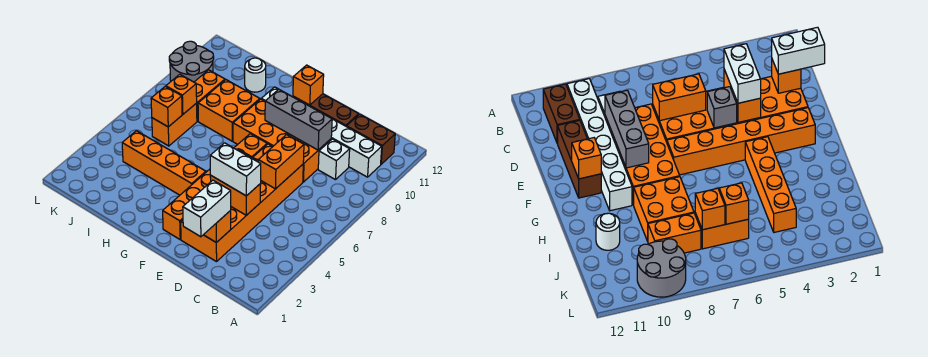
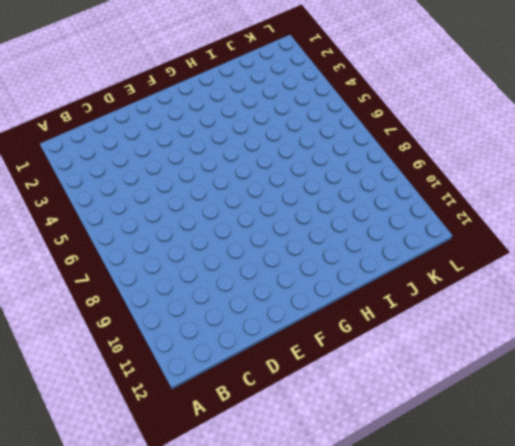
none -> white brick B10:G10 level 1
none -> brown brick B11:C11 level 1
none -> white brick C9 level 1

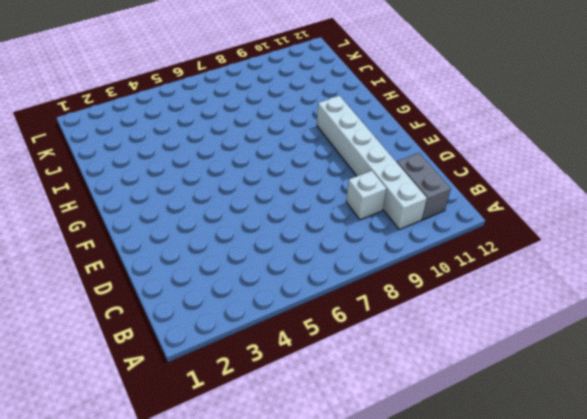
grey brick B11:C11 level 1 -> brown brick B11:C11 level 1
none -> orange brick D2:E7 level 1
none -> orange brick D8:G9 level 1
none -> brown brick D11:F11 level 1

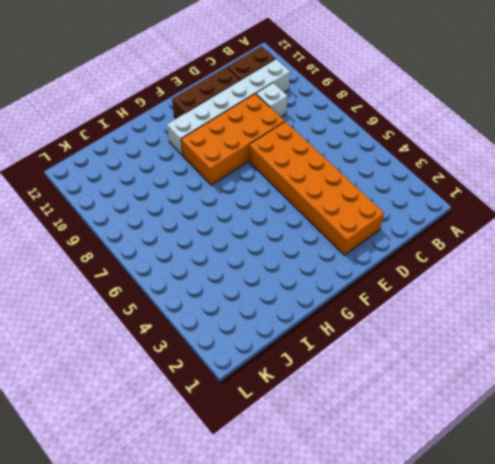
none -> orange brick F2:F7 level 1
none -> orange brick G4:J4 level 1
none -> orange brick H8:I9 level 1

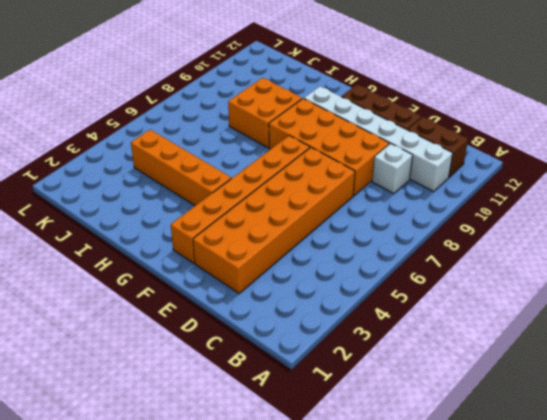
none -> white round brick I11 level 1
none -> orange brick J6:J7 level 1
none -> orange brick J8:J9 level 1

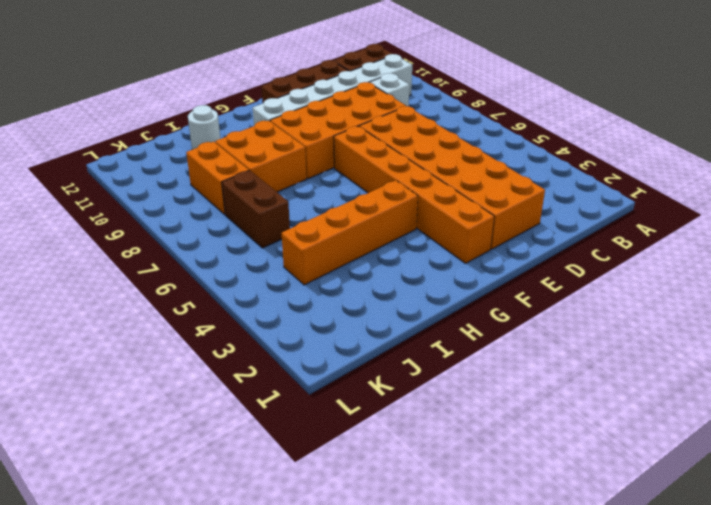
brown brick J6:J7 level 1 -> orange brick J6:J7 level 1
none -> grey round brick K9:L10 level 1
none -> orange brick D2 level 2
none -> orange brick D4:E4 level 2

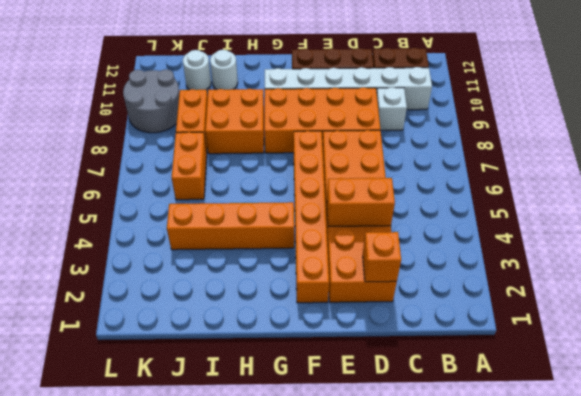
white round brick J11 level 1 -> none
none -> orange brick D6:D7 level 2
none -> grey brick D9:F9 level 2
none -> grey brick E5 level 2

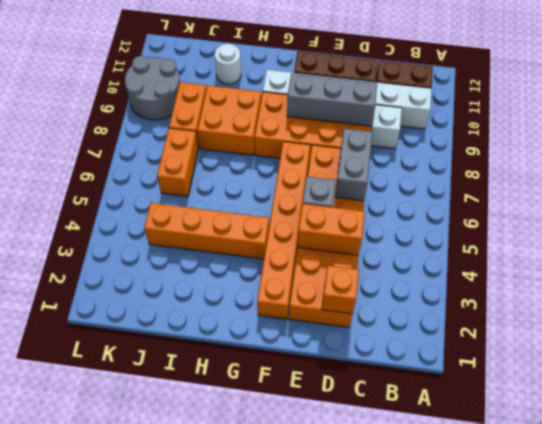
grey brick D6:D7 level 2 -> orange brick D6:D7 level 2
none -> orange brick F11 level 2
none -> orange brick J6 level 2
none -> orange brick J7 level 2

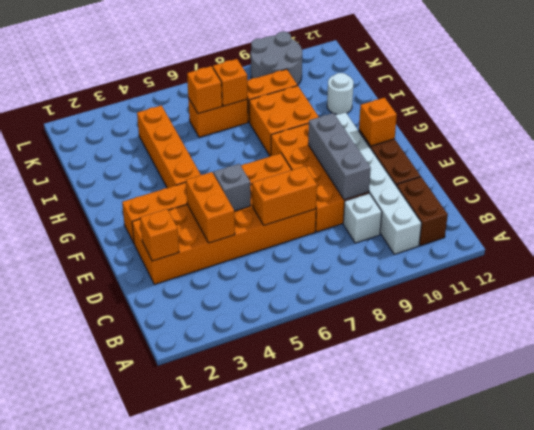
none -> white brick D1:D2 level 3
none -> white brick D4:E4 level 3

